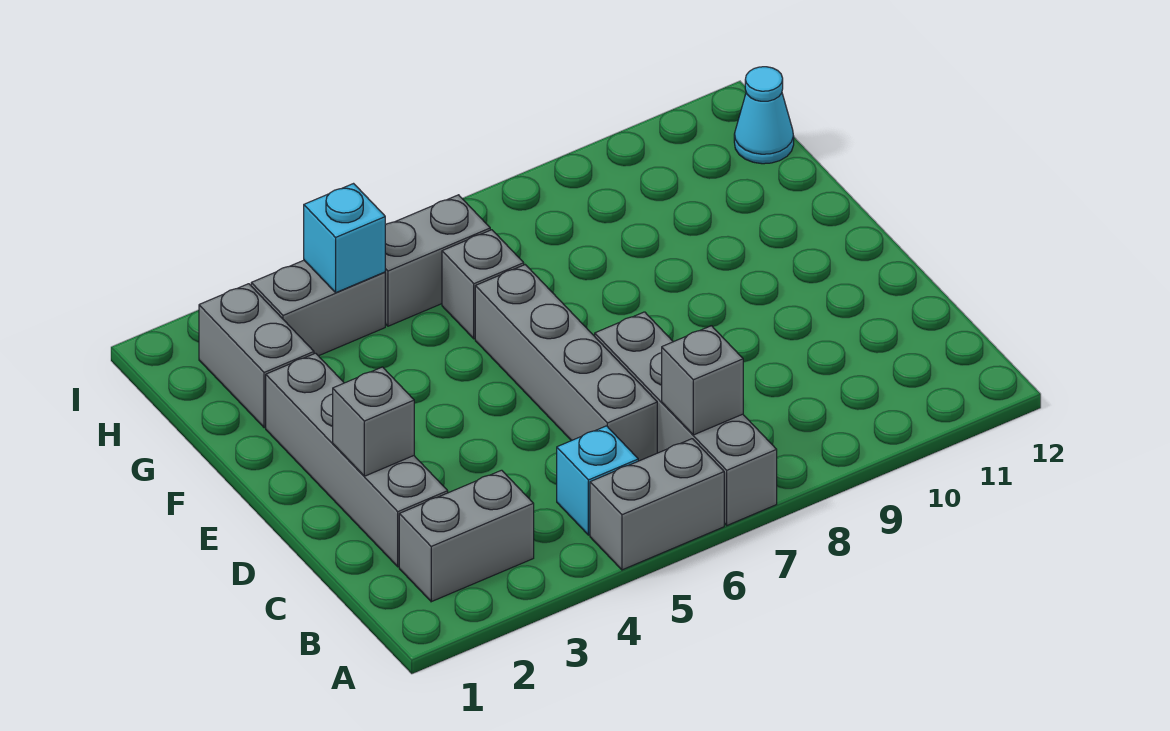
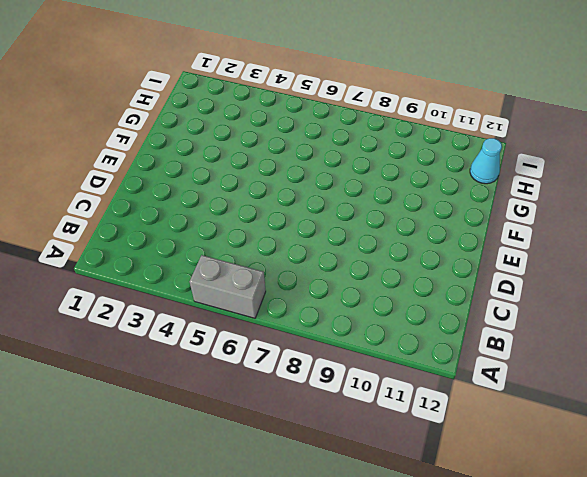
none -> grey brick A7:D7 level 1
none -> grey brick B2:B3 level 1
none -> cyan brick B5 level 1

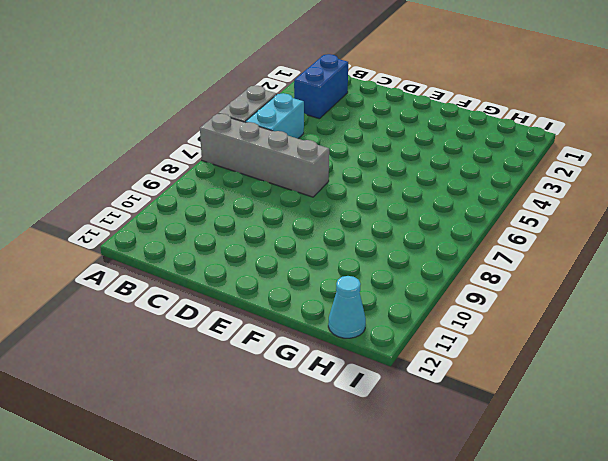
blue brick B2:B3 level 1 -> grey brick B2:B3 level 1
cyan brick B5:B6 level 1 -> cyan brick B5 level 1
none -> grey brick C2:F2 level 1
none -> grey brick C6:F6 level 1
none -> grey brick G2:H2 level 1

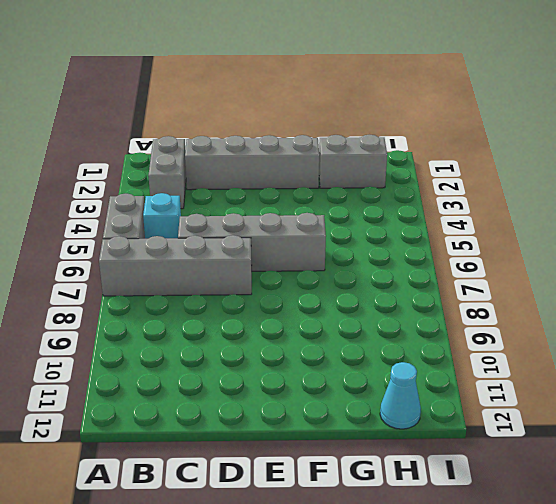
none -> grey brick G6 level 1
none -> grey brick H3:H4 level 1
none -> grey brick H5:H6 level 1

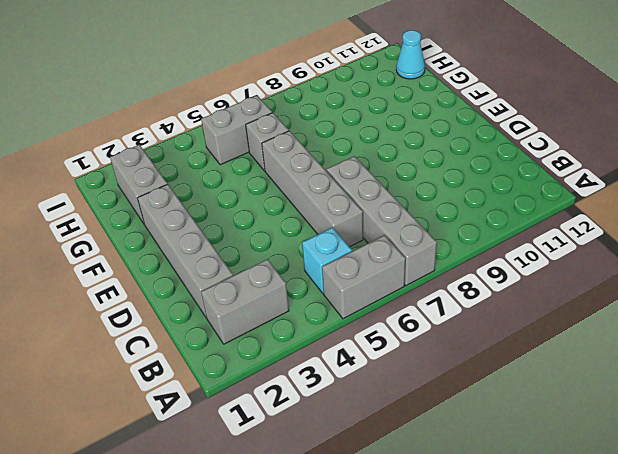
none -> grey brick H3:H4 level 1
none -> grey brick B7 level 2
none -> grey brick D2 level 2

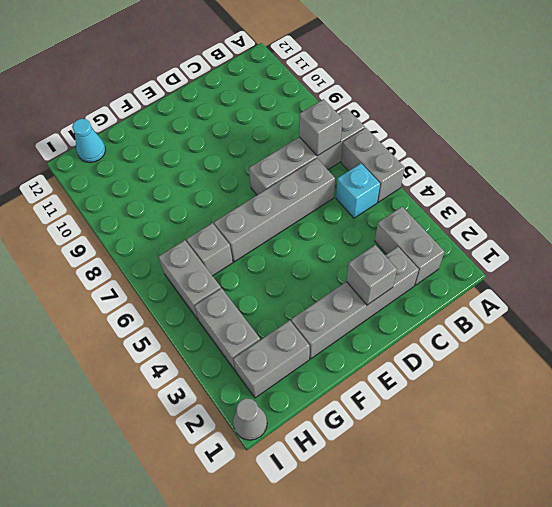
grey cone I1 level 1 -> none
none -> cyan brick H4 level 2

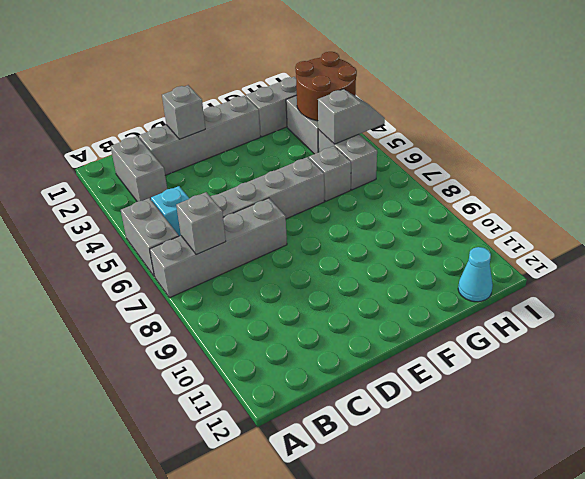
brown round brick H3:I4 level 2 -> cyan brick H4 level 2
grey slope H5:I5 level 2 top H -> none

